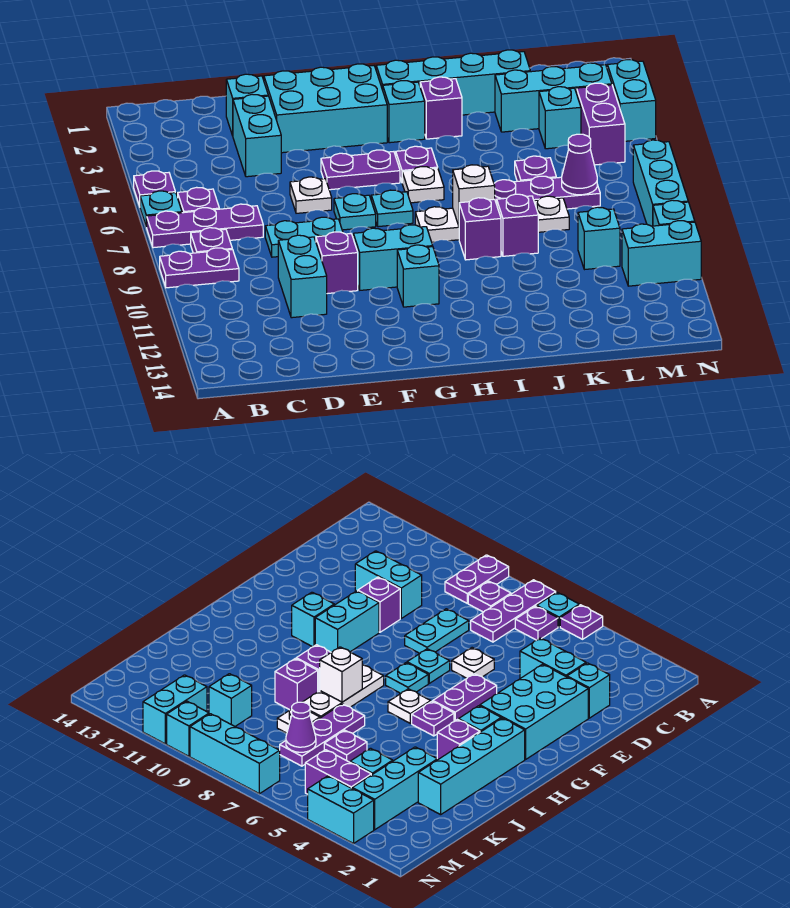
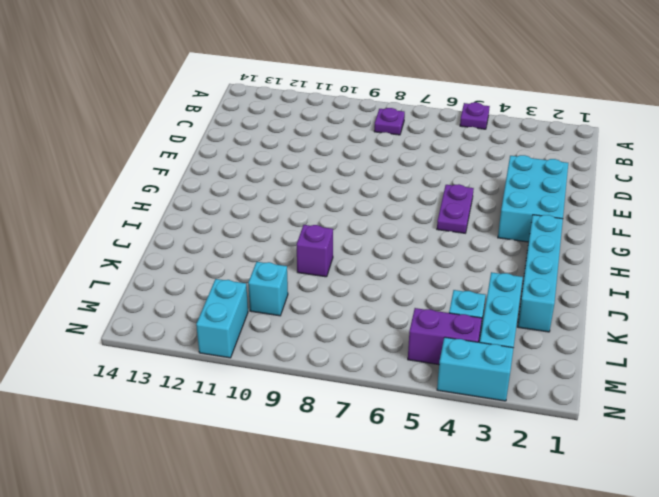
none -> cyan plate A6 level 1
none -> purple plate A7:C7 level 1
none -> purple plate A9:B9 level 1
none -> purple plate B6 level 1

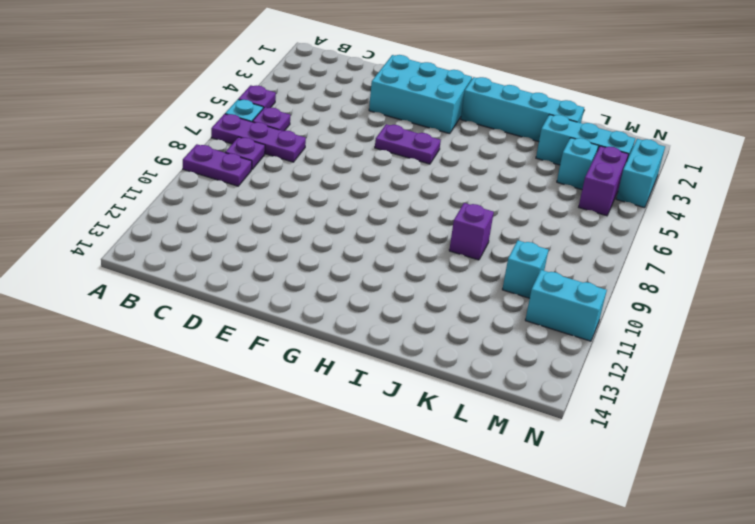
none -> cyan brick D2 level 1
none -> cyan brick D3:D4 level 1
none -> cyan plate D8:E8 level 1
none -> cyan brick D10:D11 level 1

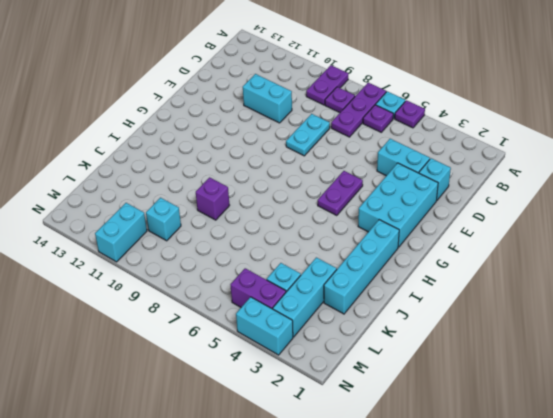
none -> white plate E6 level 1
none -> purple brick E10 level 1
none -> cyan plate F7 level 1
none -> cyan brick F10:G10 level 1

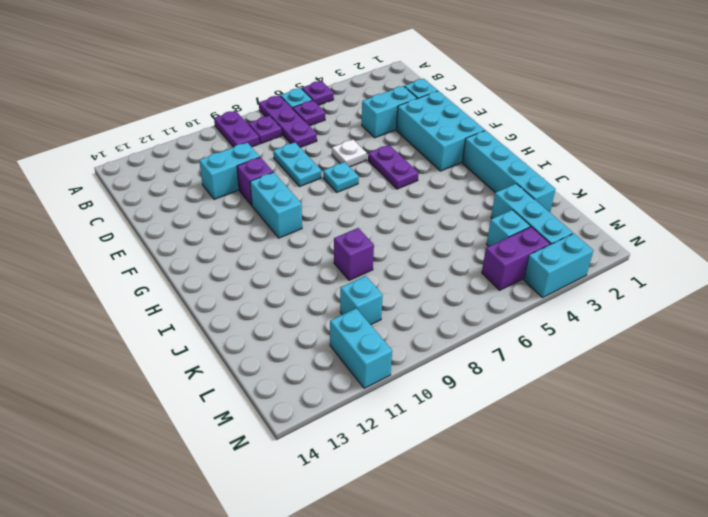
none -> cyan plate G7 level 1
none -> cyan brick G11 level 1
none -> cyan brick H3 level 1
none -> purple plate H5 level 1

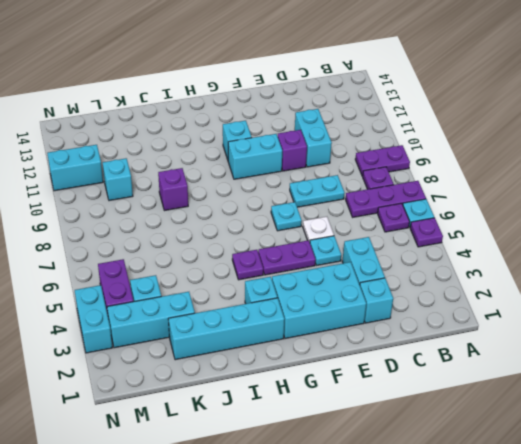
cyan plate E5 level 1 -> cyan plate G7 level 1
none -> white plate H6 level 1
none -> white plate H8:J8 level 1
none -> purple brick I3 level 1
none -> purple brick I9 level 1

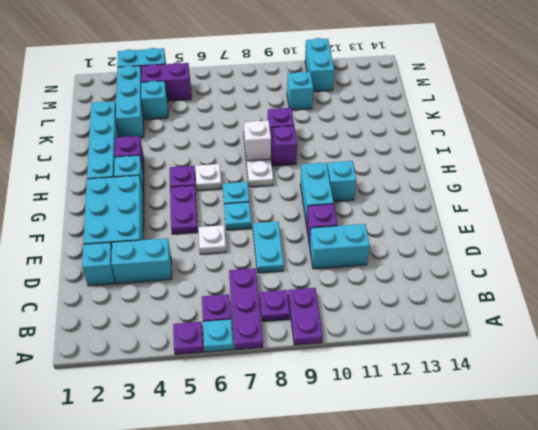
none -> purple plate J7:L7 level 1
none -> purple plate K6 level 1
none -> white plate K8 level 1
none -> cyan brick N7:N9 level 1

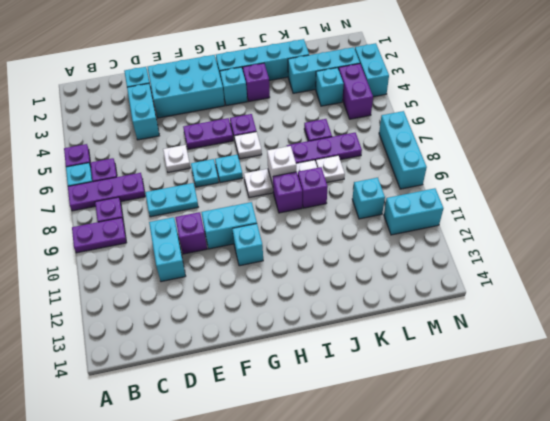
none -> cyan brick N10 level 1
none -> purple cone L7 level 2

